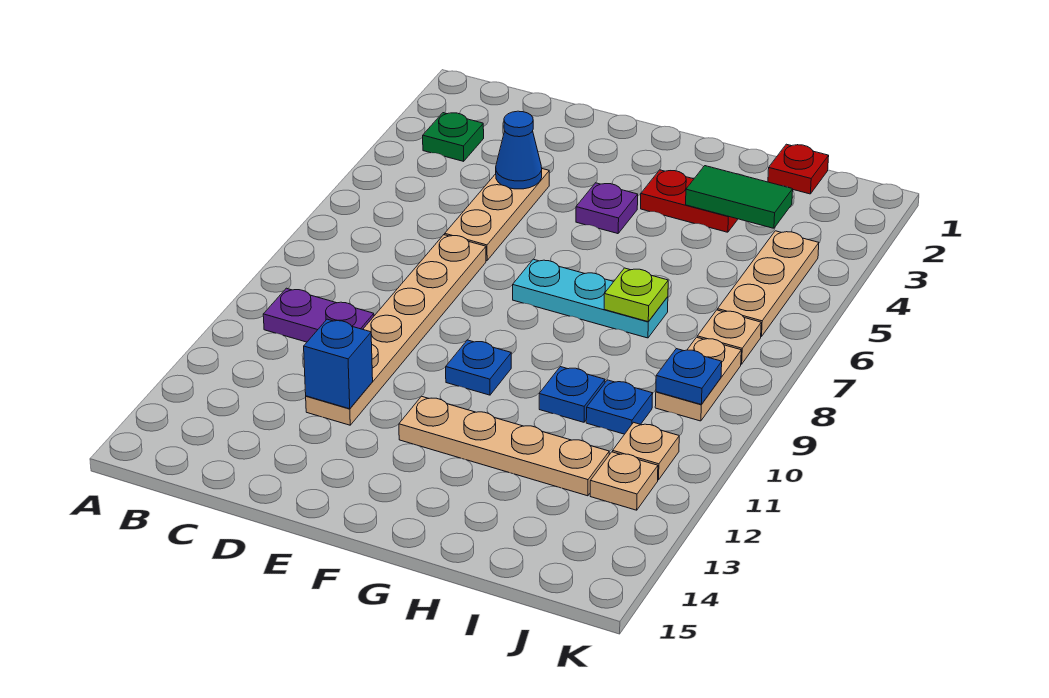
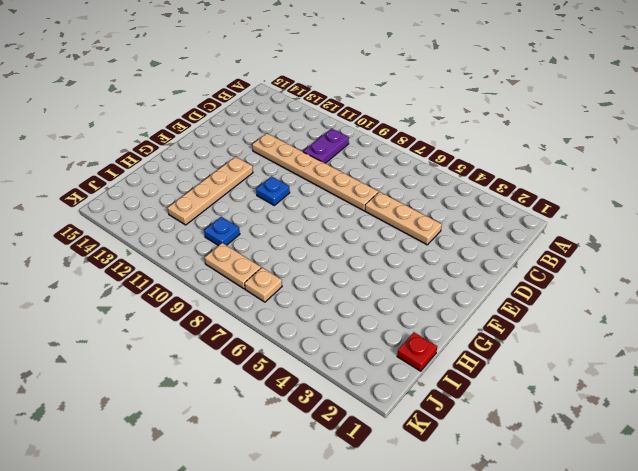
none -> green plate B3 level 1
none -> purple plate F4 level 1
none -> cyan plate F7:H7 level 1

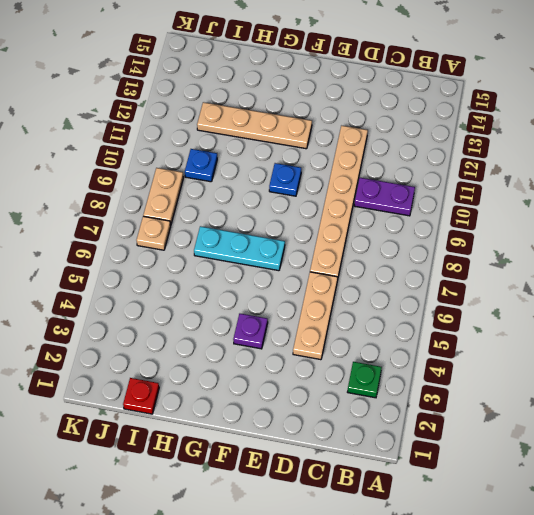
none -> red plate G3:H3 level 1
none -> blue plate H10 level 1
none -> tan plate J4:J6 level 1

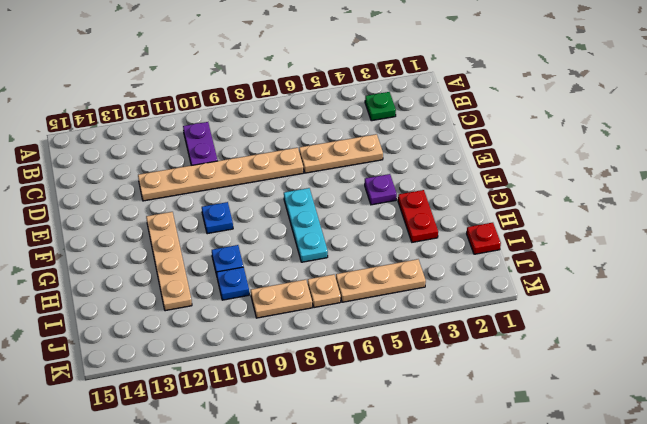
none -> tan plate J11 level 1
none -> tan plate J12 level 1
none -> blue cone D4 level 2

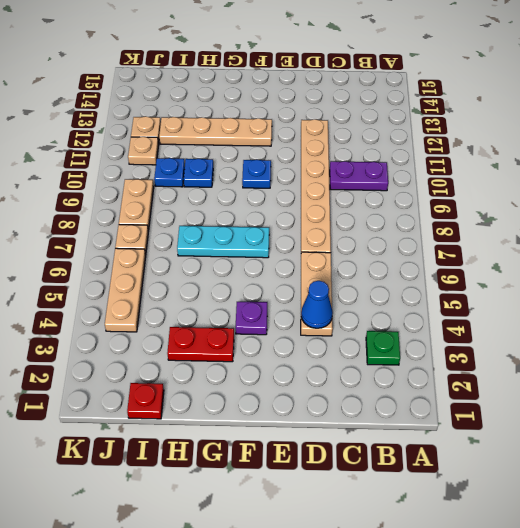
none -> blue brick D12 level 2
none -> green tile H3:I3 level 2
none -> lime plate H7 level 2

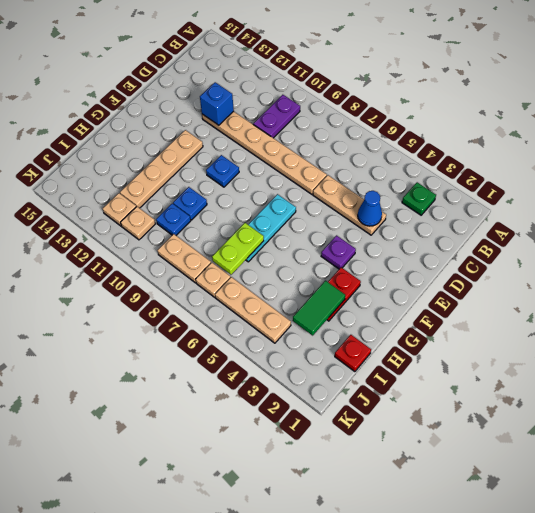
lime plate H7:I7 level 2 -> lime plate H7 level 2
none -> blue plate J9 level 2

